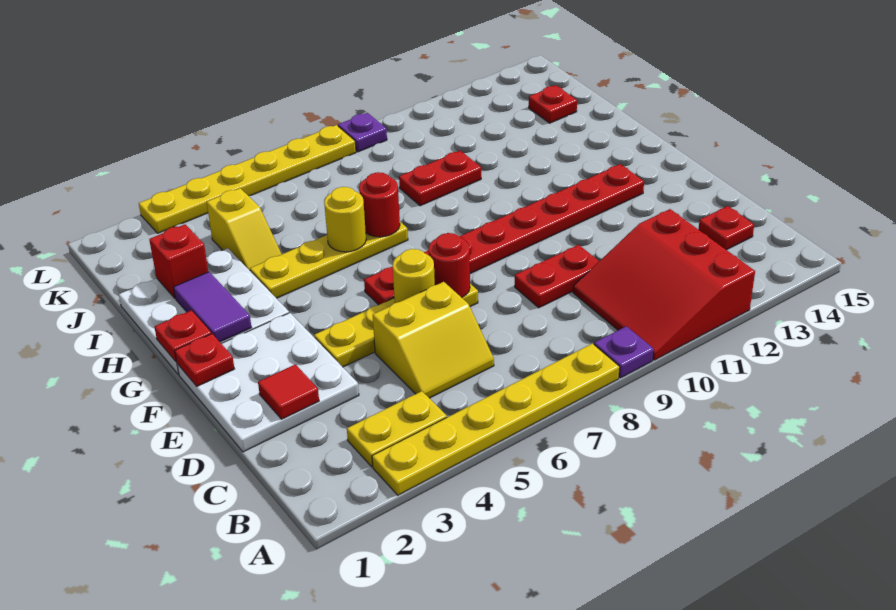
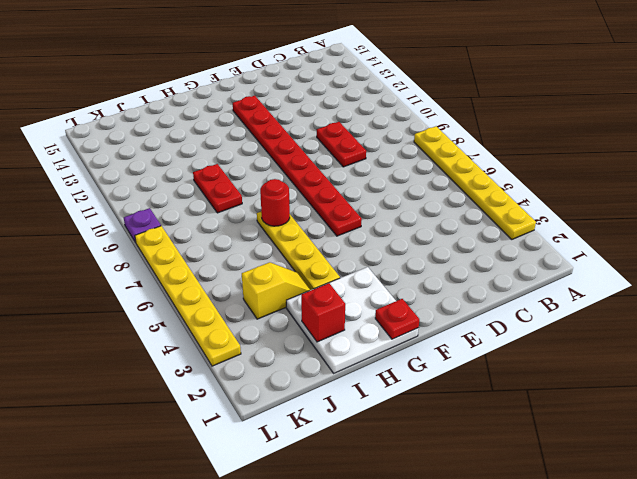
none -> purple plate A9 level 1
none -> red slope A10:C12 level 1 top 12
none -> yellow plate B3:B4 level 1

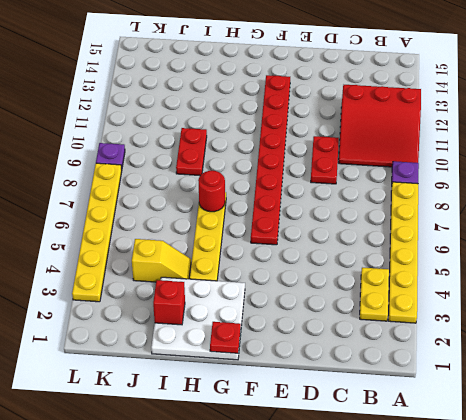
none -> yellow slope C5:D6 level 1 top D
none -> red plate C14 level 1
none -> white plate D1:F3 level 1

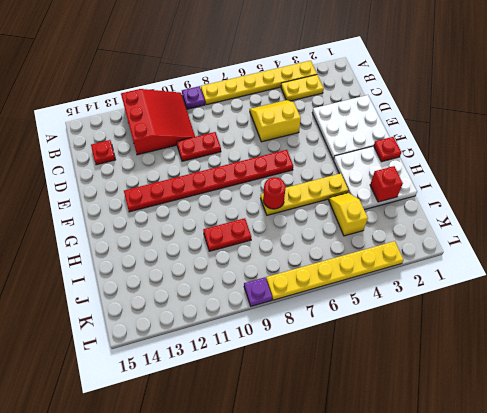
none -> yellow plate E4:E7 level 1
none -> red plate J14 level 1
none -> red tile D2 level 2

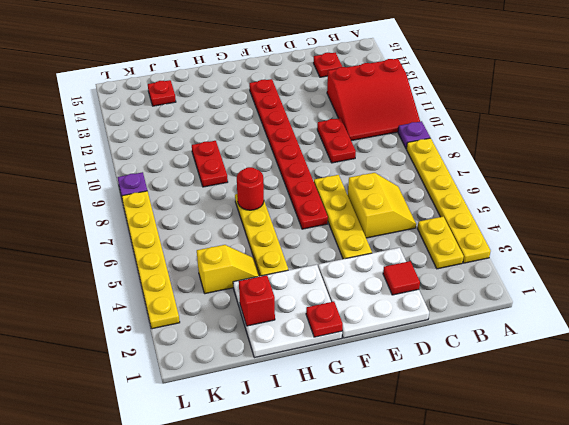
none -> yellow round brick E6 level 2
none -> red round brick E7 level 2
none -> red plate F1 level 2

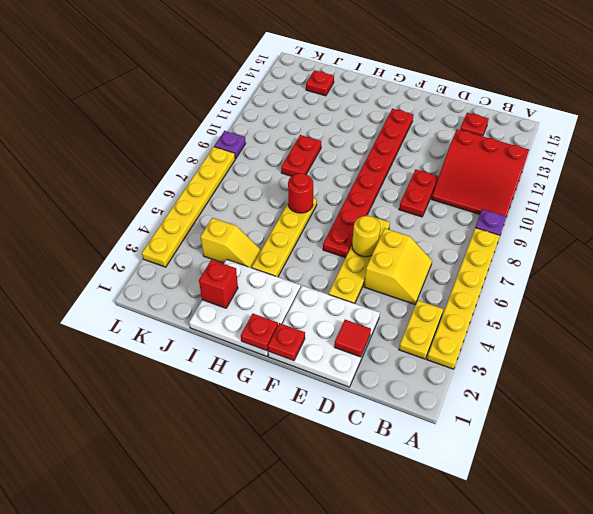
none -> red round brick E7 level 2
none -> purple tile G2:H2 level 2
none -> yellow round brick H6 level 2

